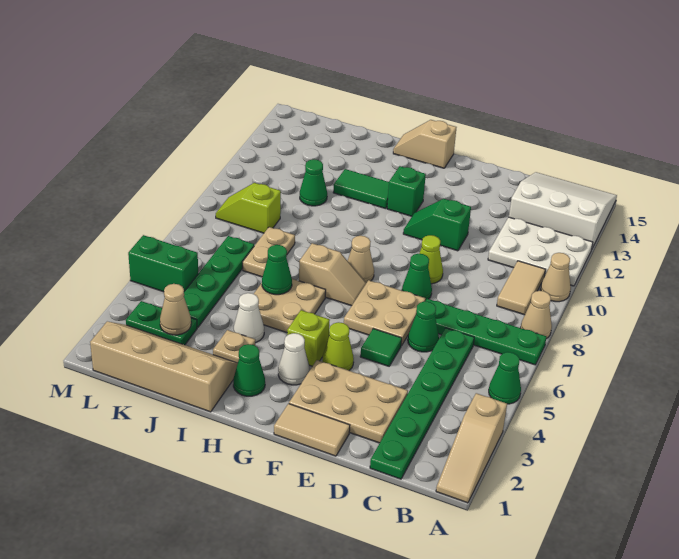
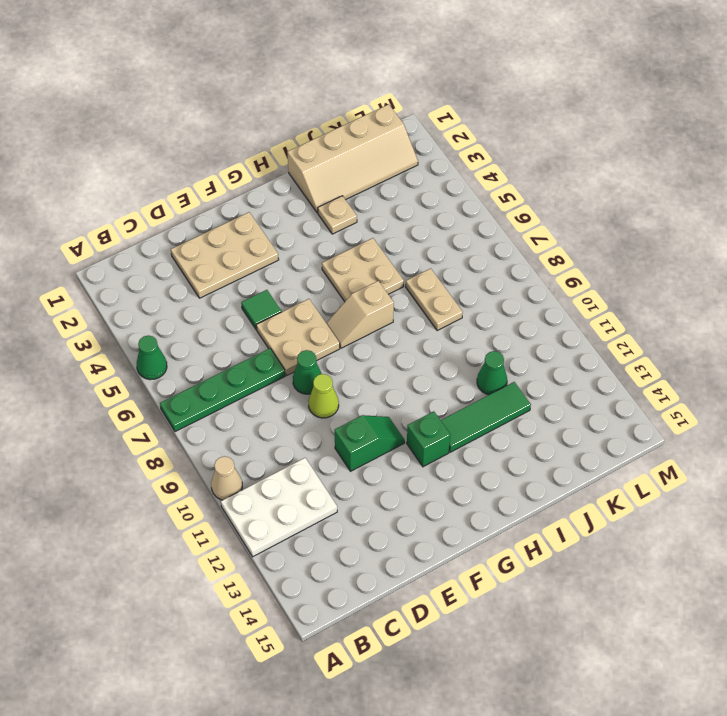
green tile H12:J12 level 1 -> green tile H12:I12 level 1
none -> tan slope A1:A3 level 1 top 3
none -> tan cone A8 level 1
none -> white slope A13:C15 level 1 top 13
none -> tan tile B9:B10 level 1

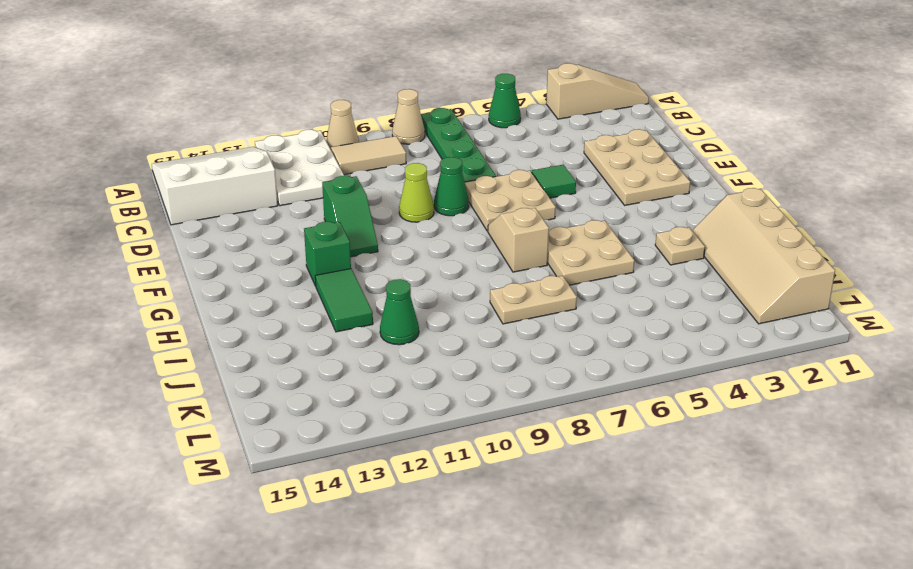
white slope A13:C15 level 1 top C -> white slope A13:C15 level 1 top 13
none -> green plate C1:C6 level 1
none -> green cone D6 level 1
none -> tan tile E1:F1 level 1
none -> lime cone F4 level 1

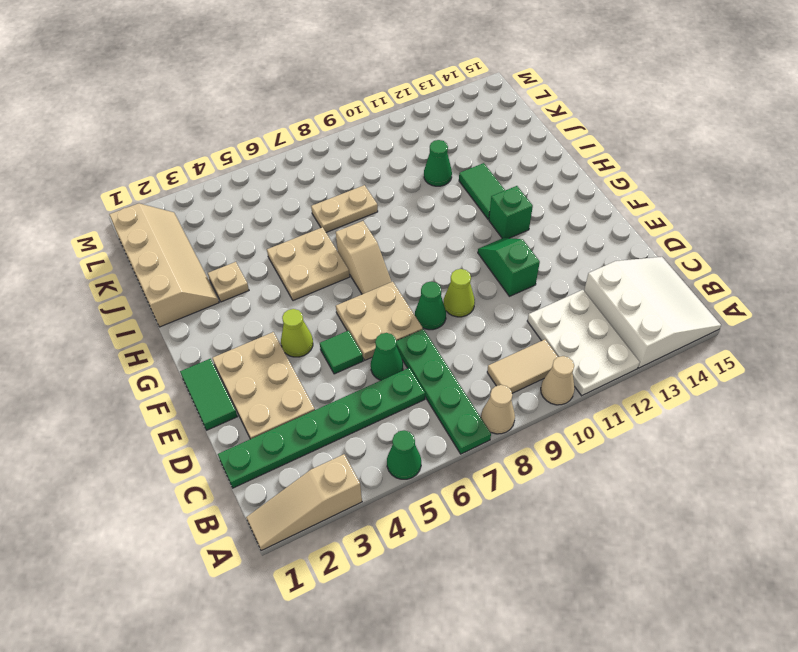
green tile E1:F1 level 1 -> tan tile E1:F1 level 1
none -> white cone G3 level 1
none -> lime brick G4 level 1
none -> tan cone G8 level 1
none -> tan slope G15:H15 level 1 top G

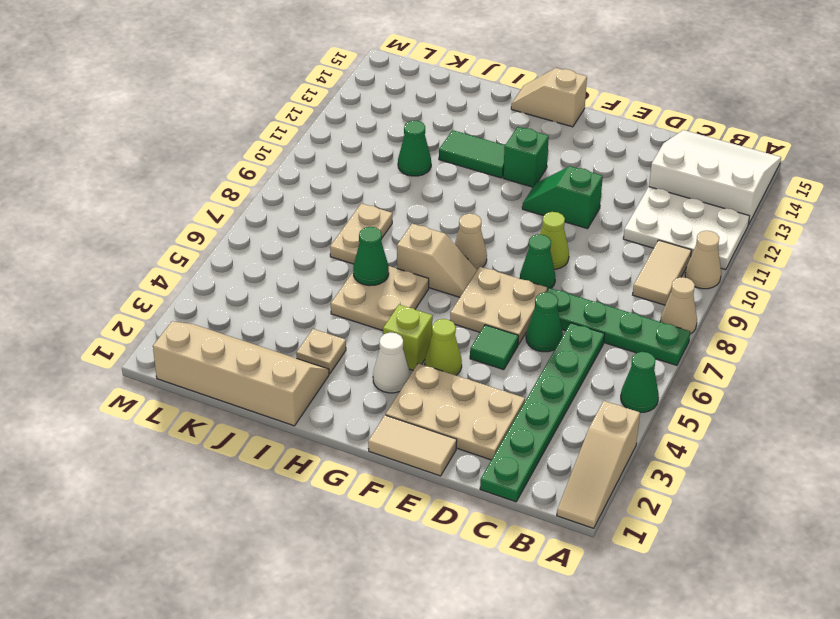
none -> green cone H2 level 1
none -> white cone I4 level 1
none -> green plate K3:L3 level 1
none -> green plate K4:K7 level 1

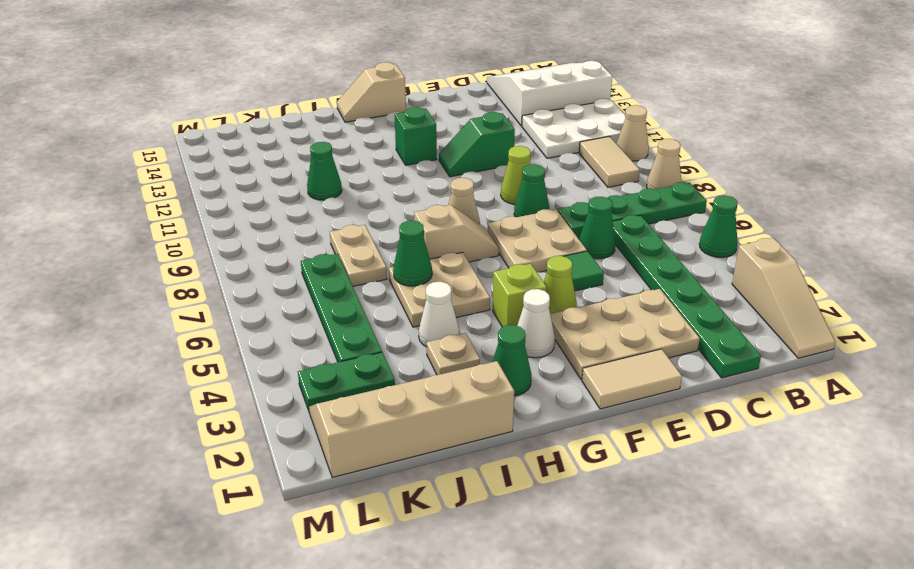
none -> green tile H12:I12 level 1
none -> lime slope K9:L9 level 1 top K
none -> green brick L5:M5 level 1
none -> tan cone K3 level 2

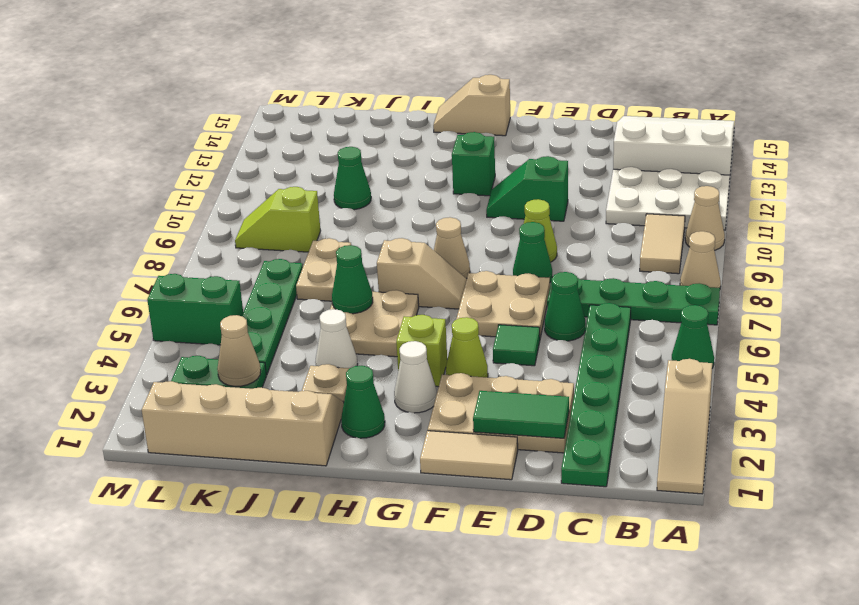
green tile D2:E2 level 2 -> green tile H12:I12 level 1

